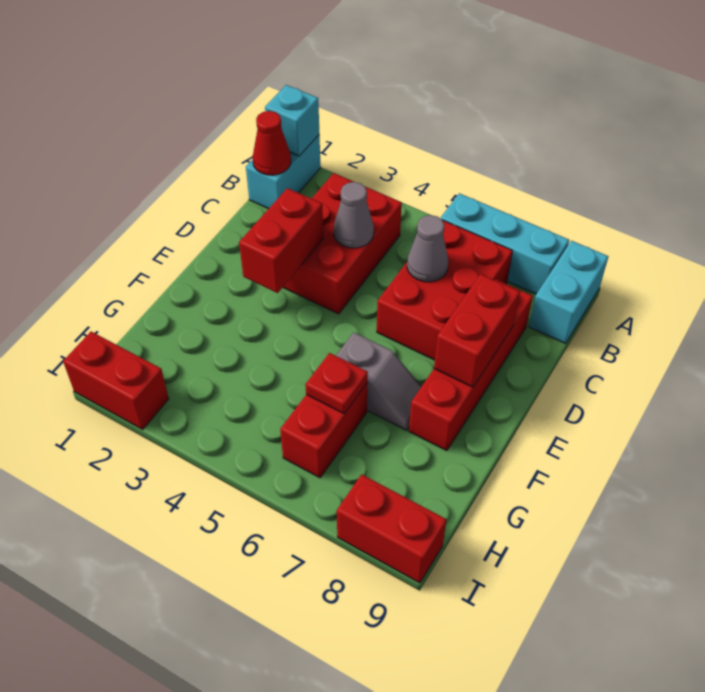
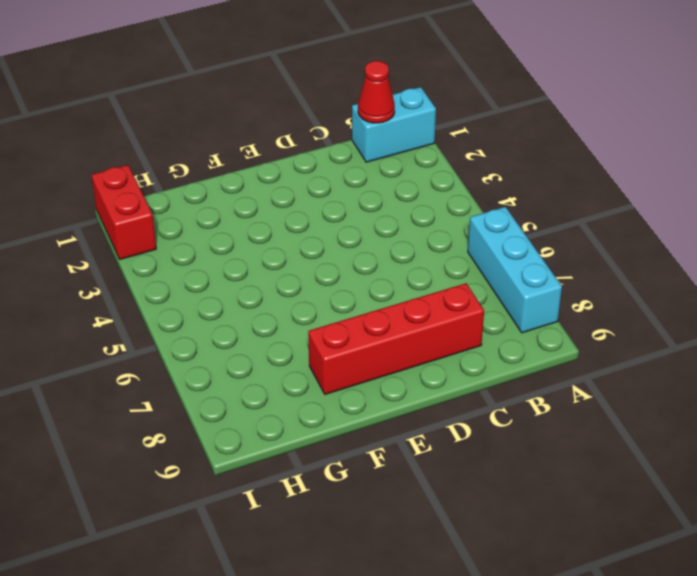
none -> cyan brick A9:B9 level 1
none -> red brick B3:D4 level 1
none -> red brick B6:D7 level 1

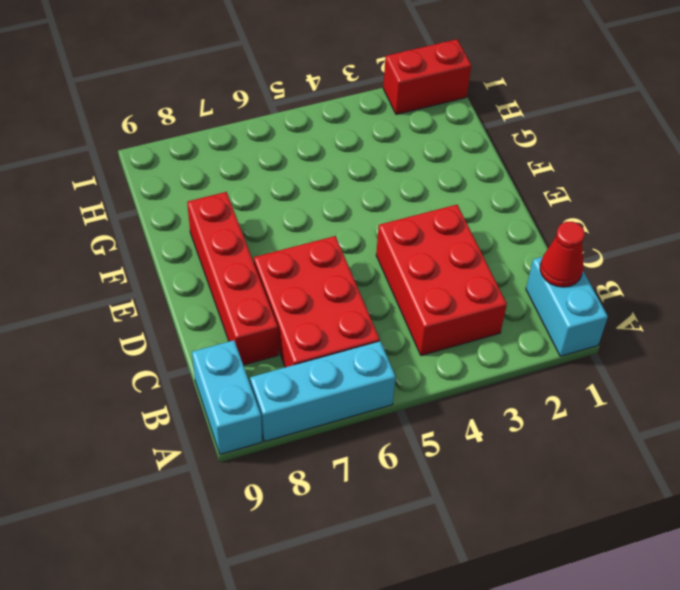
none -> grey slope F6:F7 level 1 top 6
none -> red brick G6:H6 level 1
none -> red brick I8:I9 level 1

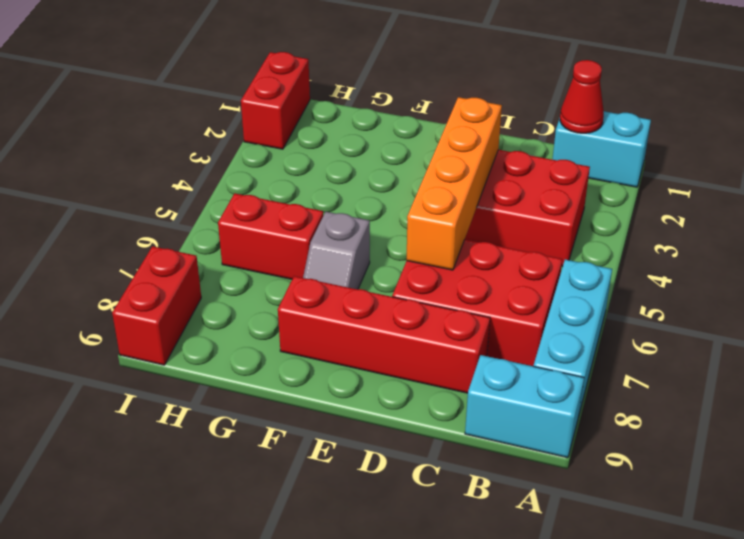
orange brick D3:D6 level 2 -> red brick D3:E3 level 2
none -> cyan brick A1 level 2
none -> grey cone C4 level 2
none -> grey cone C6 level 2

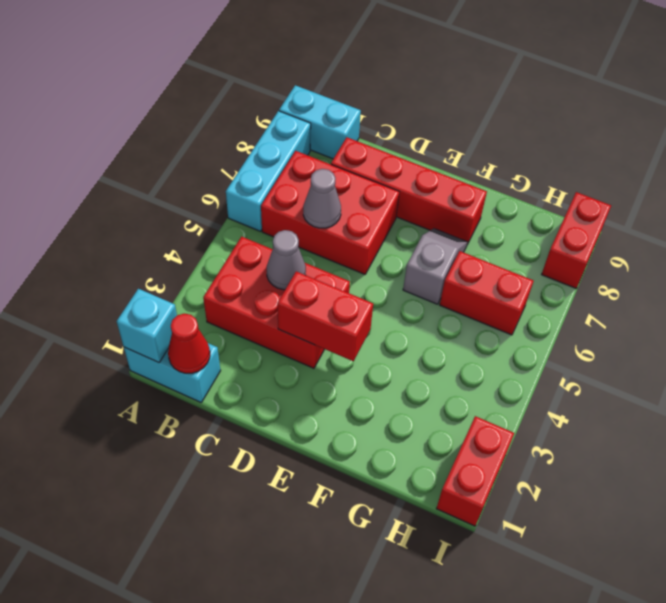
none -> red brick D8:E8 level 2
none -> red plate G6 level 2

